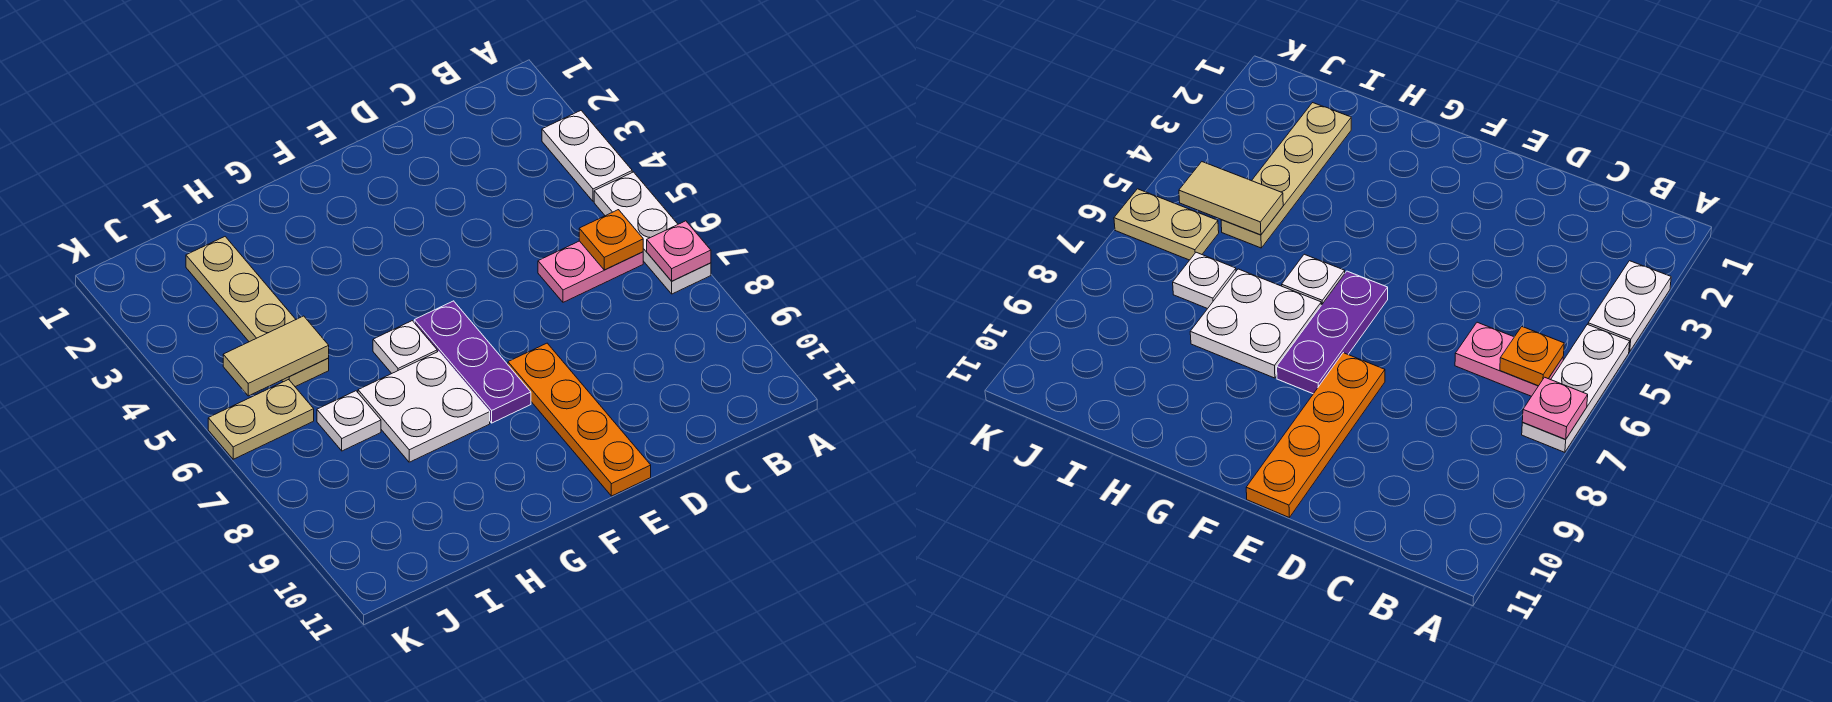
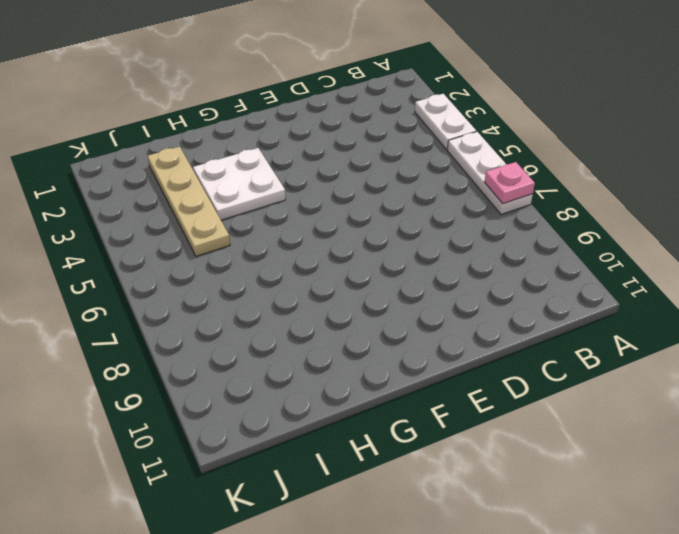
white plate G3:H4 level 1 -> white plate G7:H8 level 1
none -> pink plate B6:C6 level 1
none -> orange plate E8:E11 level 1
none -> purple plate F6:F8 level 1

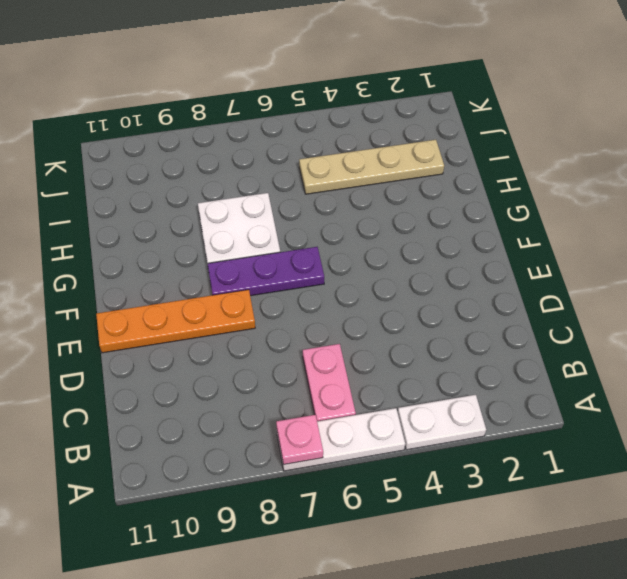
none -> white plate G6 level 1
none -> white plate I7 level 1
none -> tan plate J6:K6 level 1

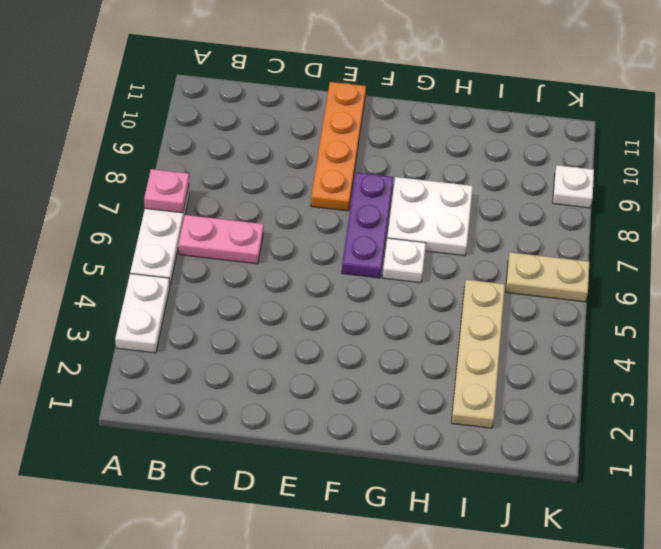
white plate K9 level 1 -> white plate I7 level 1
none -> orange plate B6 level 2
none -> tan tile I5:J5 level 2

